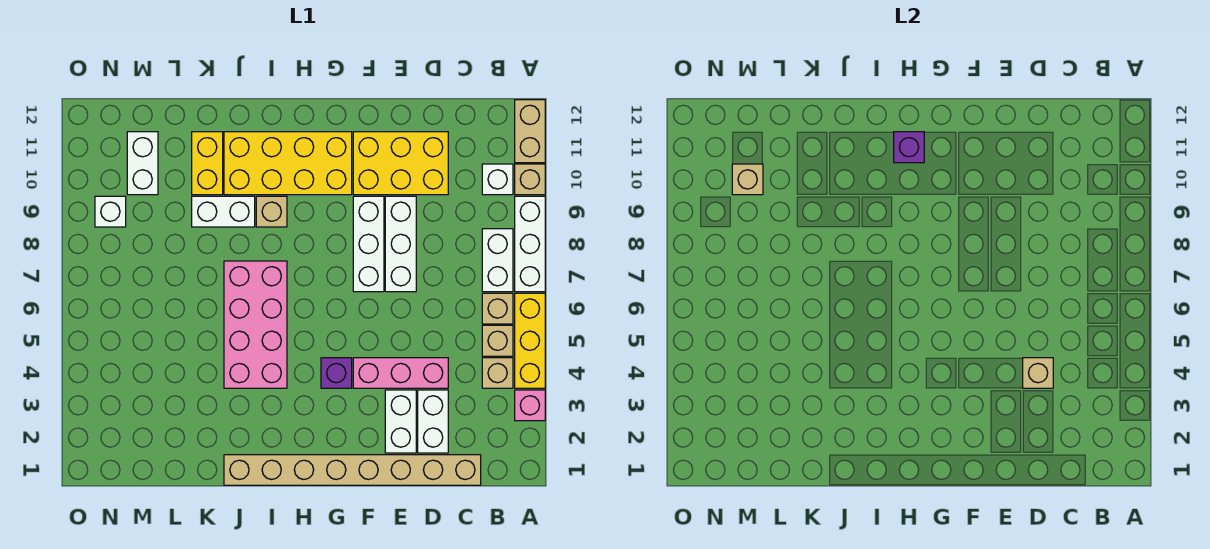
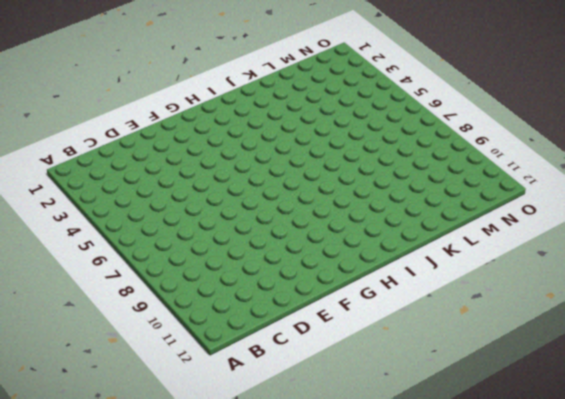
none -> pink brick A3 level 1
none -> yellow brick A4:A6 level 1
none -> white brick A7:A9 level 1

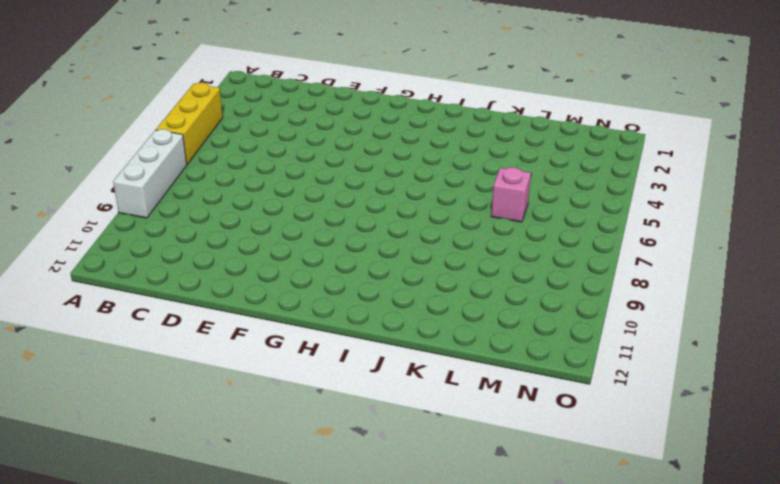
pink brick L6 level 1 -> pink brick A3 level 1
none -> tan brick A10 level 1
none -> tan brick A11:A12 level 1
none -> tan brick B4 level 1

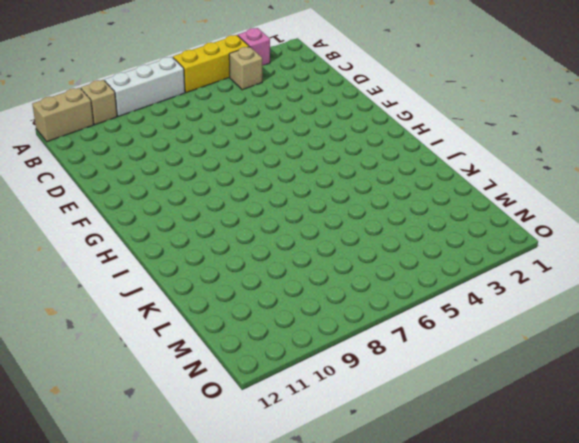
none -> tan brick B5 level 1
none -> tan brick B6 level 1
none -> white brick B7:B8 level 1

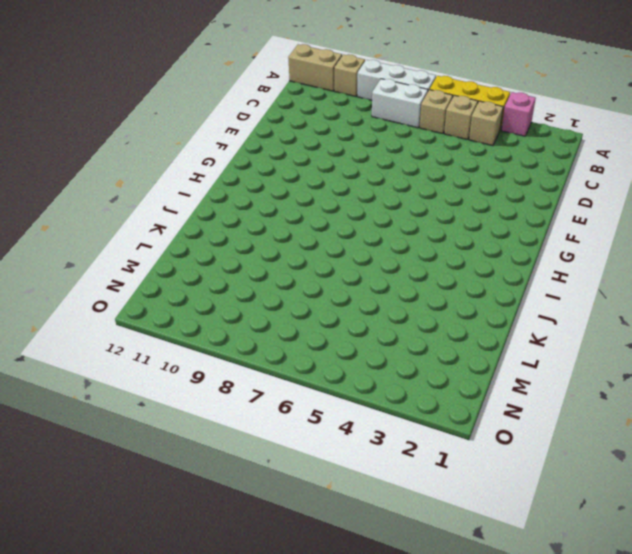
none -> white brick B10 level 1
none -> tan brick C1:J1 level 1
none -> white brick D2:D3 level 1

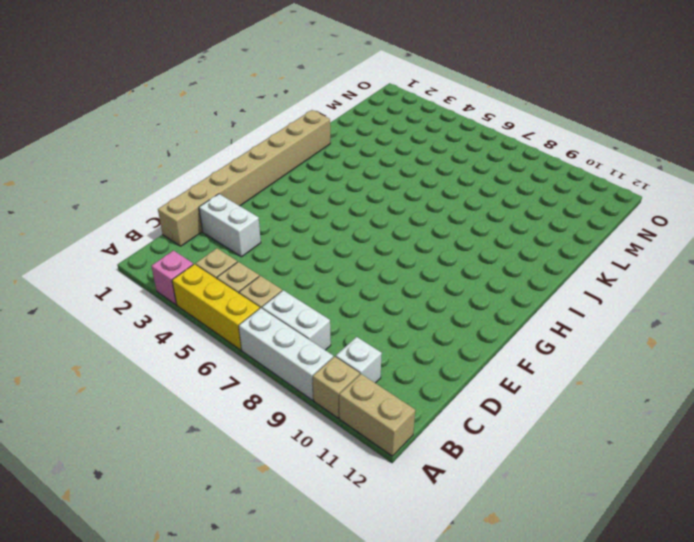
none -> pink brick D4:F4 level 1
none -> yellow brick D10:F11 level 1
none -> white brick E2:E3 level 1

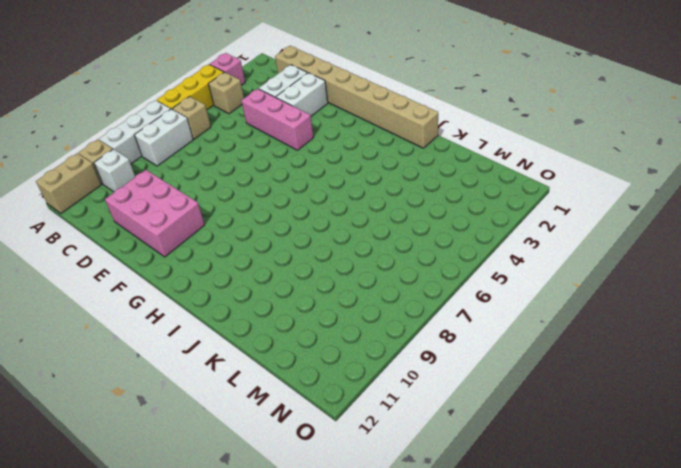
pink brick D10:F11 level 1 -> yellow brick D10:F11 level 1
none -> tan brick B5 level 1
none -> white brick E7:E9 level 1
none -> white brick F7:F9 level 1

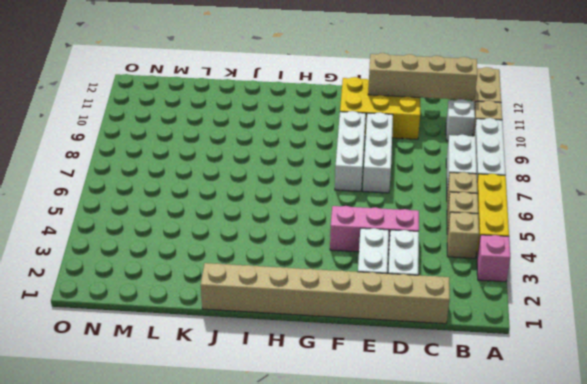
tan brick B11:E11 level 2 -> none
none -> purple brick G4 level 1
none -> yellow brick G10:J11 level 1
none -> pink brick I4:J7 level 1

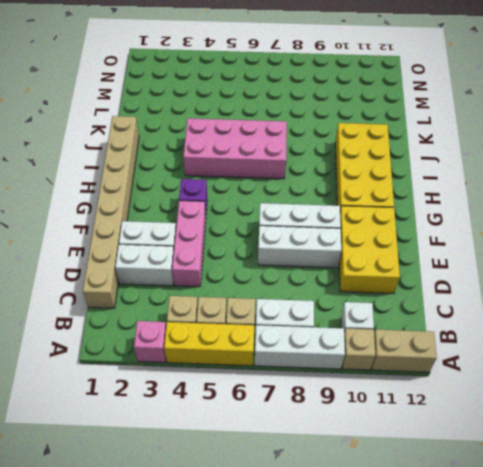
none -> tan brick I9 level 1
none -> white brick J9:K9 level 1
none -> yellow brick K10:K11 level 1

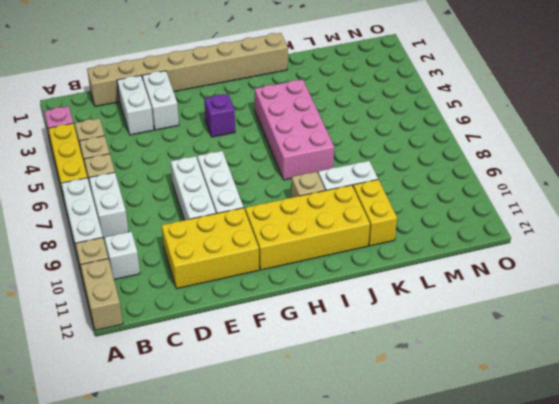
none -> pink brick D4:F4 level 1
none -> white brick M10:M11 level 1
none -> white brick N9 level 1

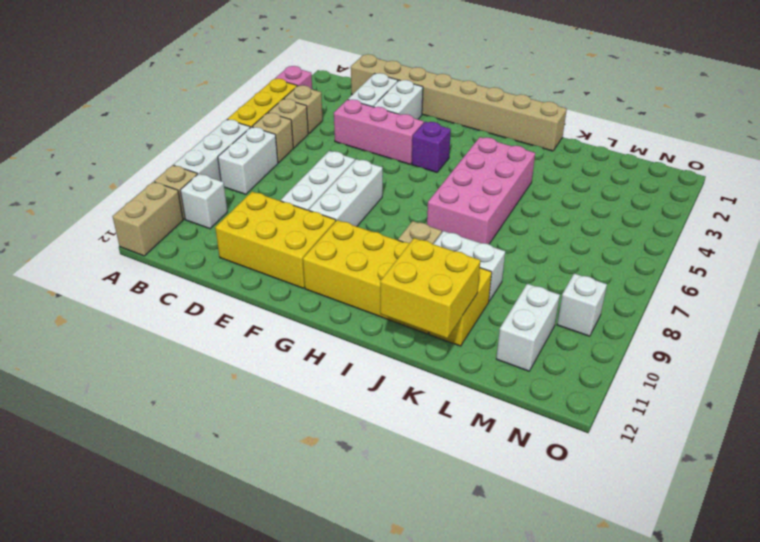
yellow brick J11:K12 level 2 -> none
none -> tan brick D4 level 2
none -> purple brick H11 level 2
none -> tan brick M10 level 2

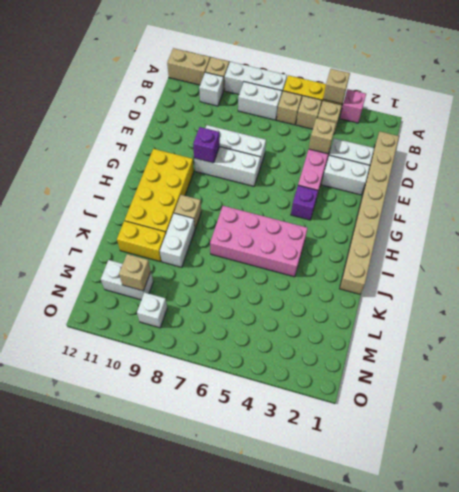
tan brick A4 level 2 -> none
purple brick F9 level 2 -> purple brick H11 level 2
none -> yellow brick D10:F11 level 1

